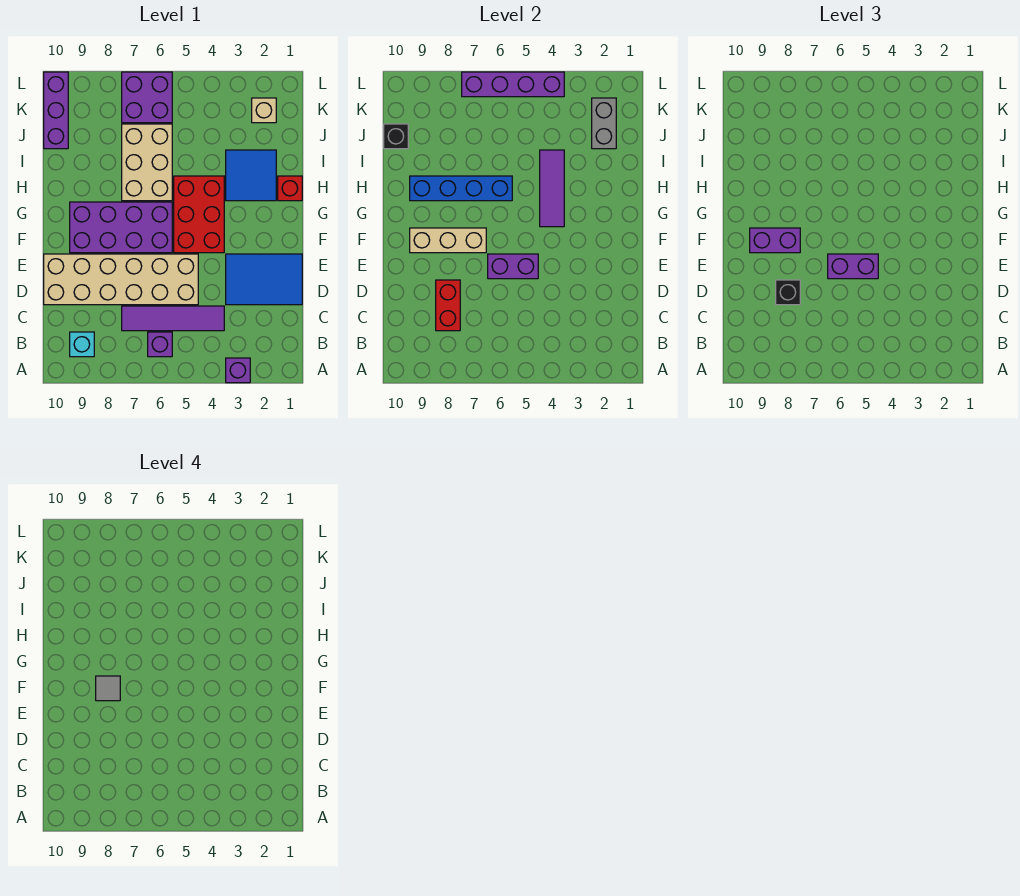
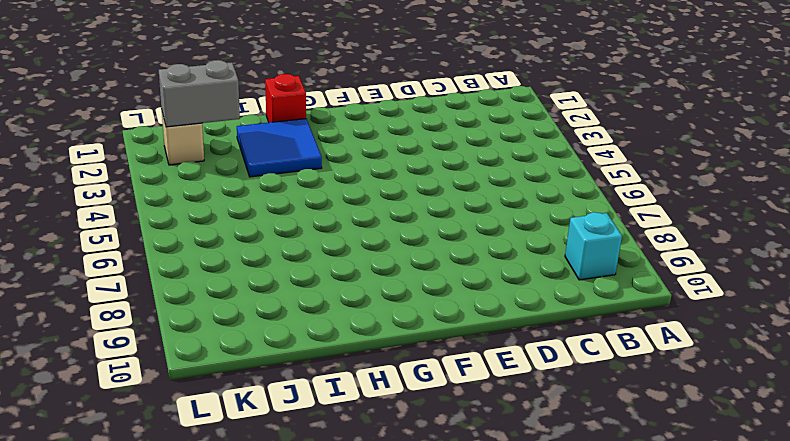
none -> purple brick A3 level 1
none -> purple brick B6 level 1
none -> purple tile C4:C7 level 1

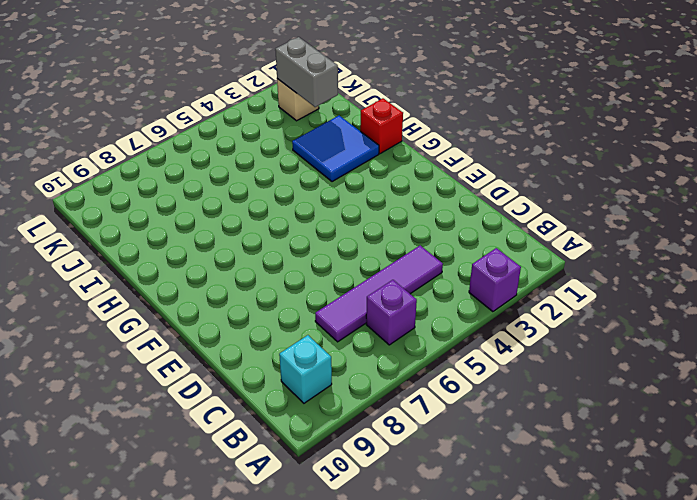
none -> blue tile D1:E3 level 1
none -> tan brick D5:E10 level 1
none -> red brick F4:H5 level 1

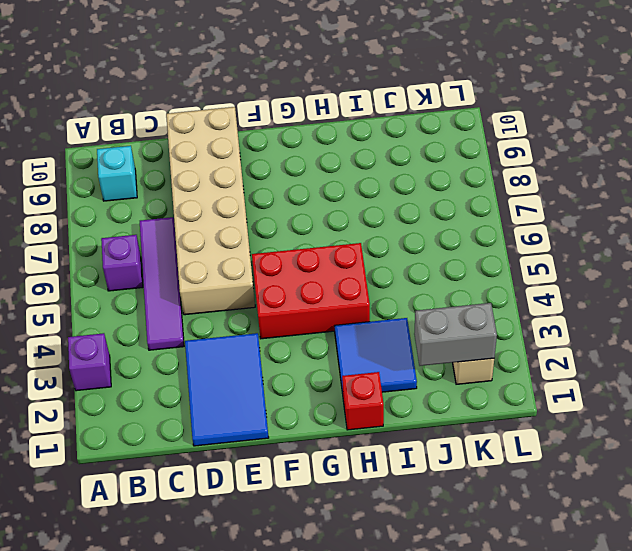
none -> purple brick F6:G9 level 1
none -> tan brick H6:J7 level 1
none -> purple brick J10:L10 level 1

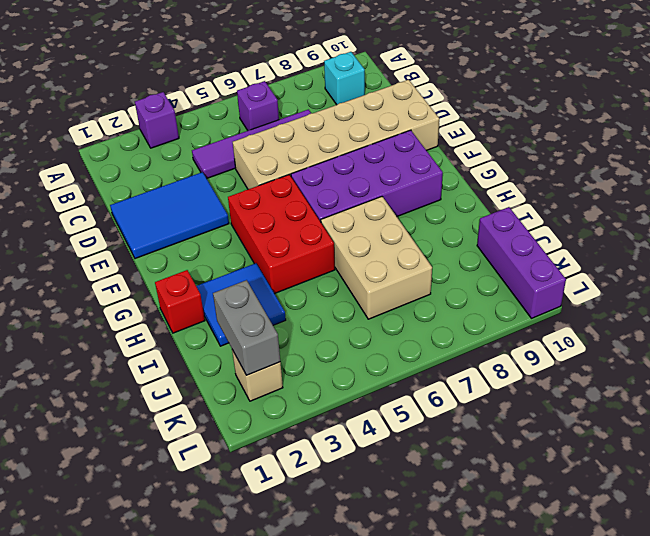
none -> purple brick K6:L7 level 1
none -> red brick C8:D8 level 2
none -> purple brick E5:E6 level 2

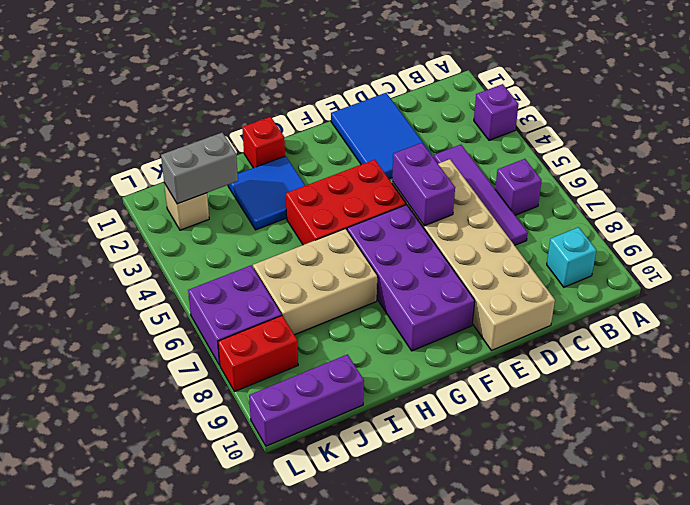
red brick K8:L8 level 1 -> red brick C8:D8 level 2
none -> tan brick F7:F9 level 2
none -> purple tile G4:I4 level 2
none -> blue brick H6:H9 level 2

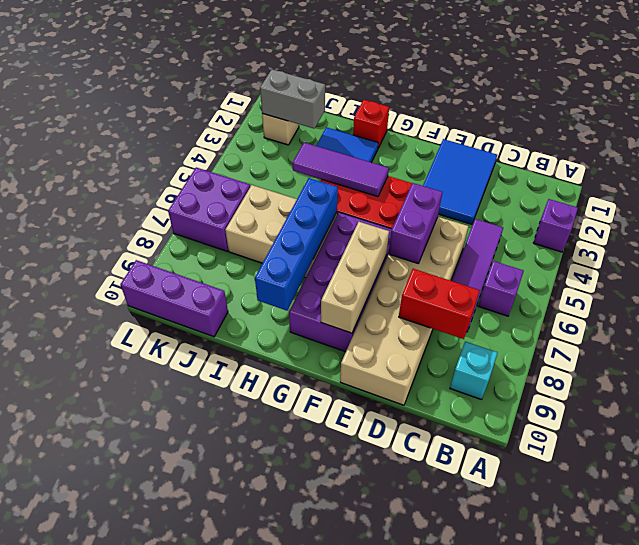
none -> black brick J10 level 2
none -> purple brick L4:L7 level 2
none -> black brick D8 level 3

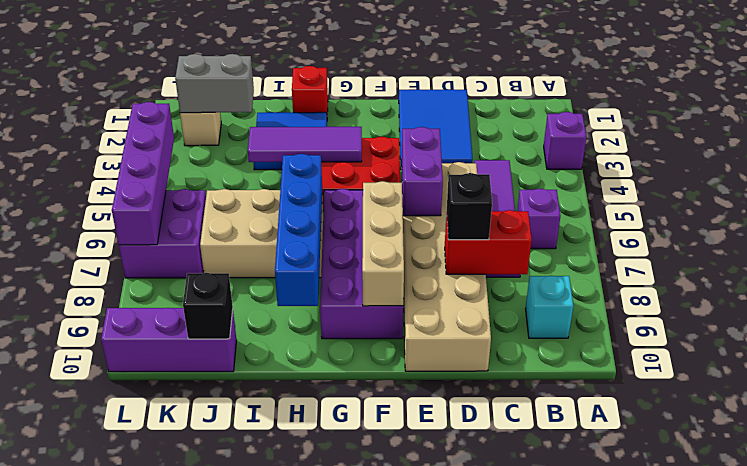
none -> purple brick E5:E6 level 3
none -> purple brick F8:F9 level 3
none -> grey tile F8 level 4

